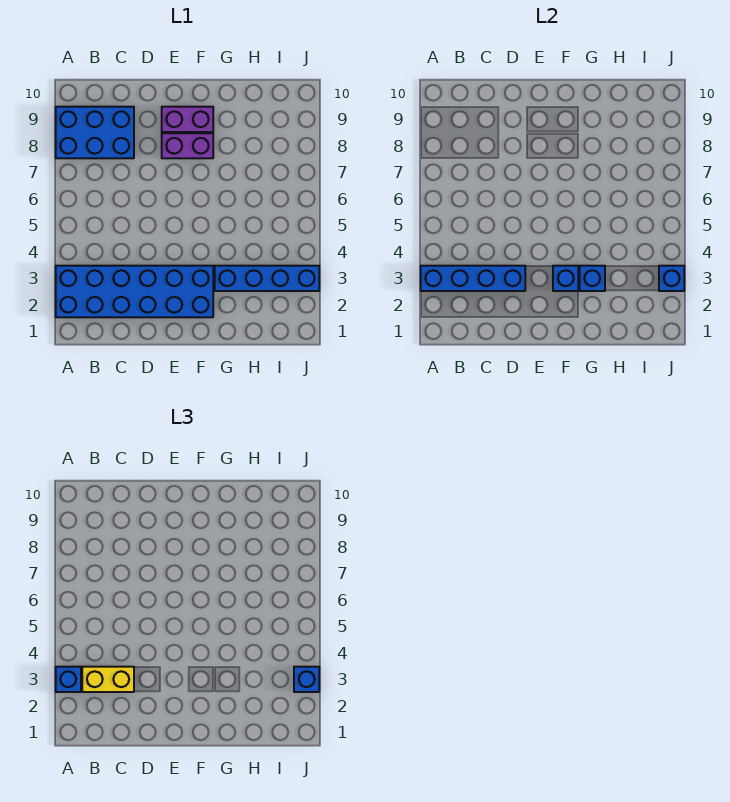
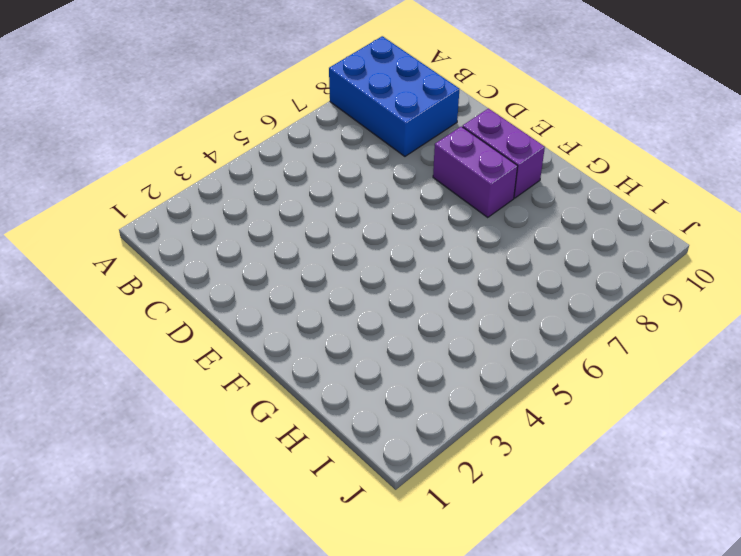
none -> blue brick A2:F3 level 1
none -> blue brick G3:J3 level 1
none -> blue brick A3:D3 level 2

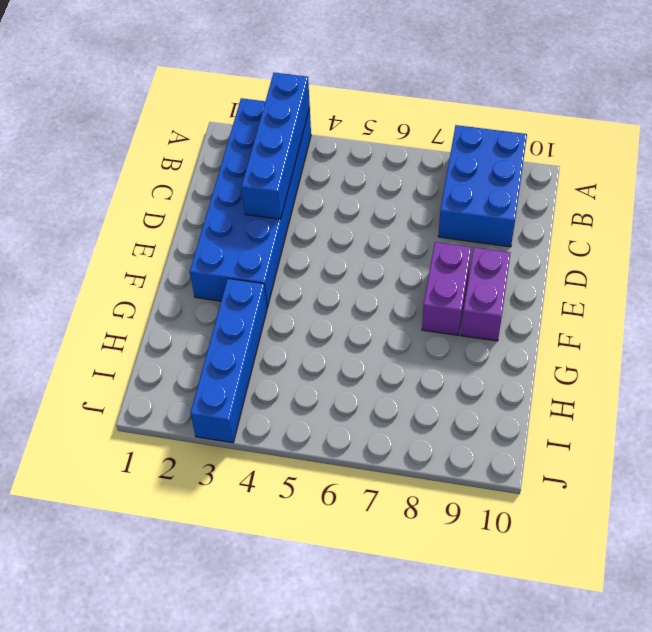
none -> blue brick F3 level 2
none -> blue brick G3 level 2
none -> blue brick J3 level 2

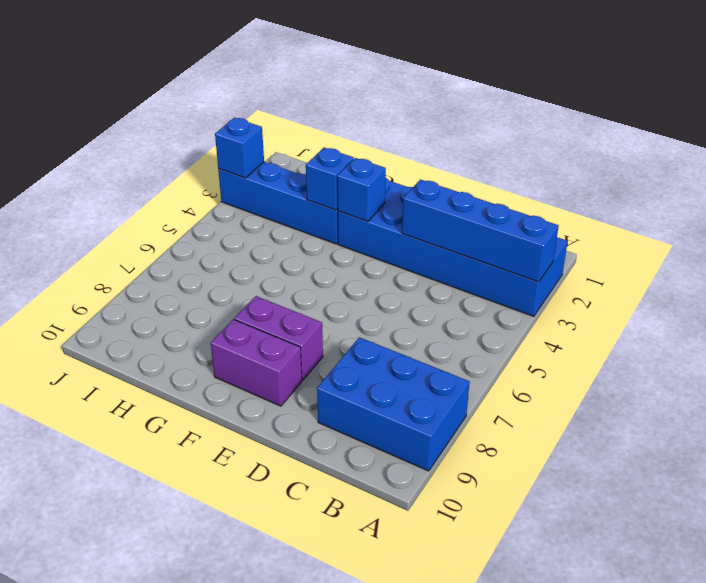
none -> blue brick A3 level 3
none -> yellow brick B3:C3 level 3
none -> blue brick J3 level 3

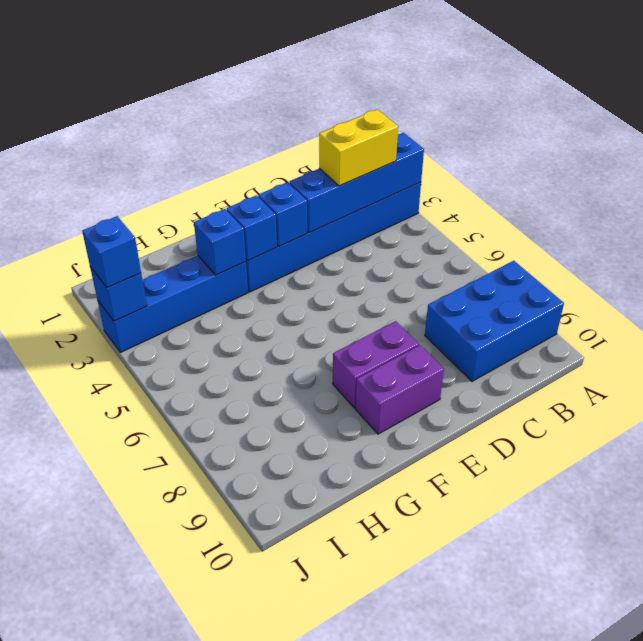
blue brick E3 level 2 -> blue brick A3 level 3

